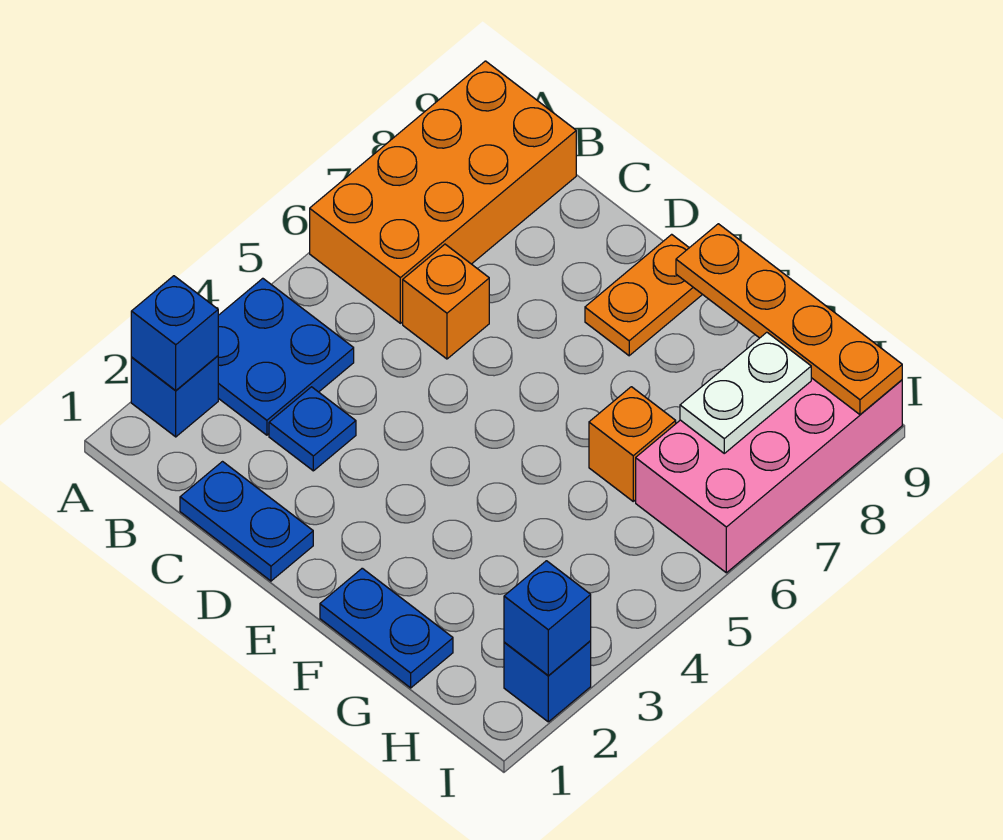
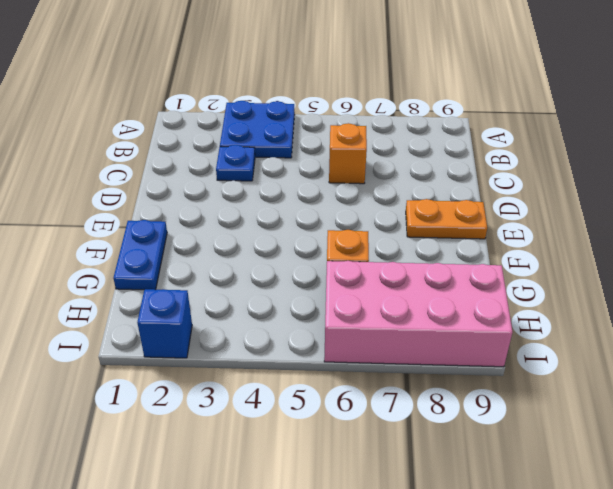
none -> blue brick A2 level 1
none -> orange brick A6:B9 level 1
none -> blue plate C1:D1 level 1

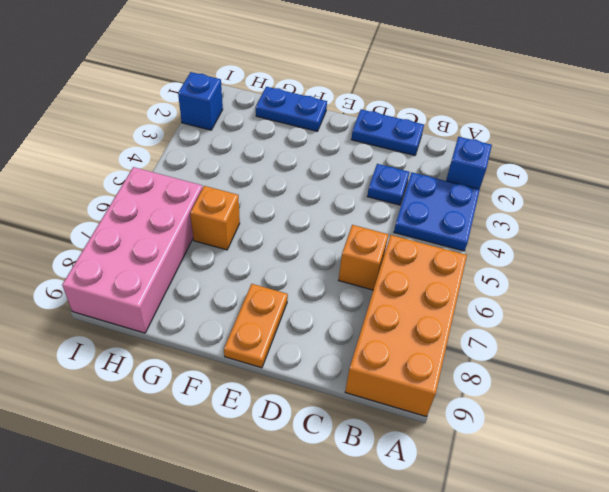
none -> blue brick A2 level 2
none -> orange plate F9:I9 level 2
none -> white plate H7:H8 level 2

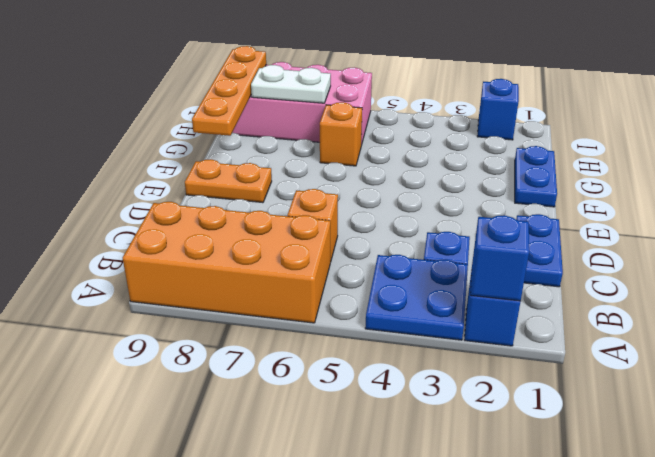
none -> blue brick I2 level 2

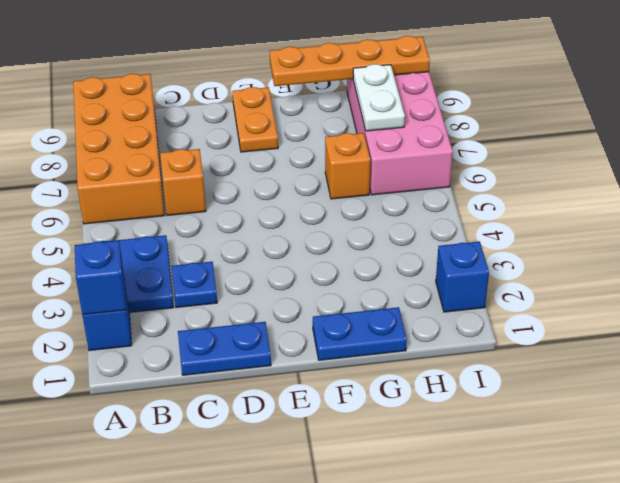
none -> blue brick I2 level 2

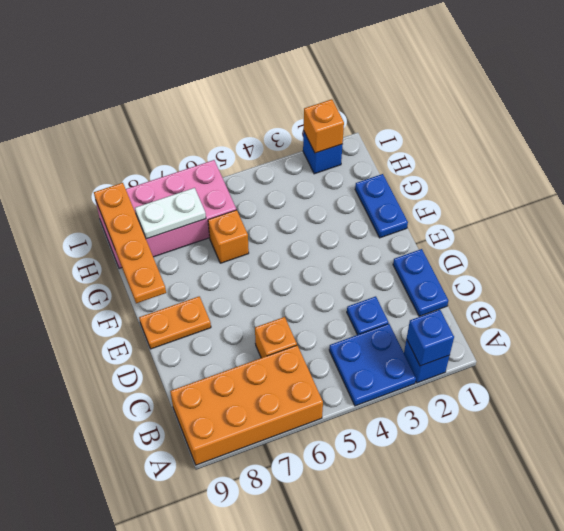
orange brick I2 level 2 -> blue brick I2 level 2

